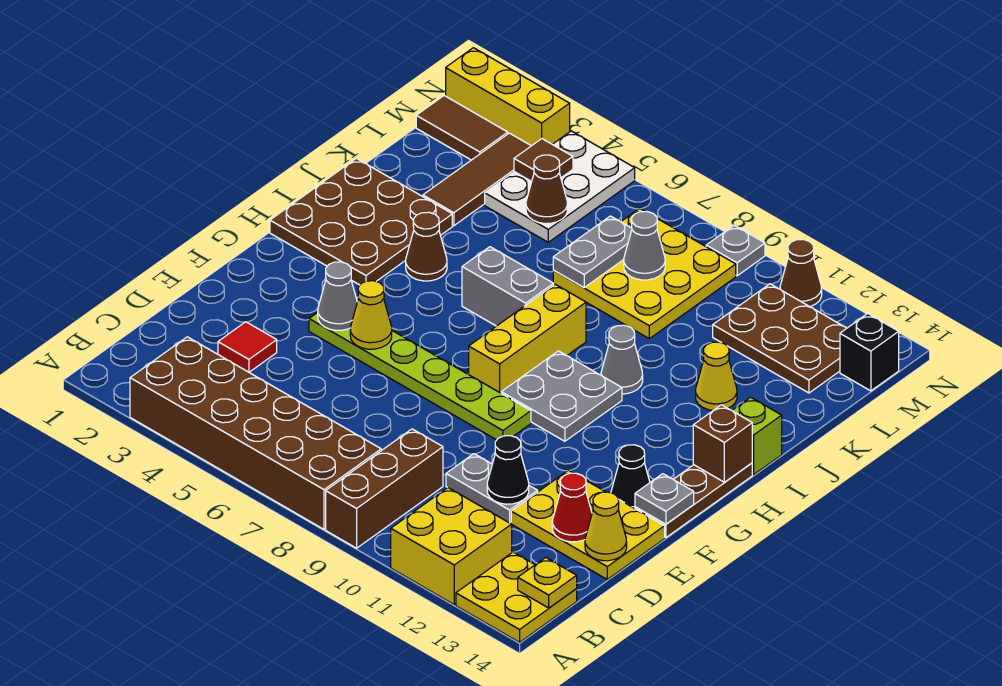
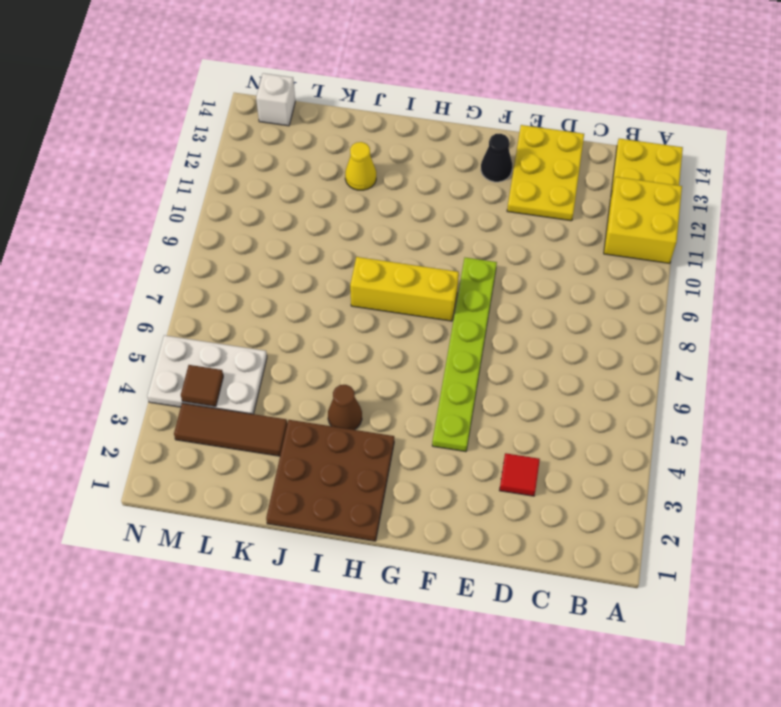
white brick M14 level 1 -> black brick M14 level 1
none -> brown brick A3:B8 level 1
none -> brown brick A9:C9 level 1
none -> grey plate D10:D11 level 1
none -> brown plate F14:H14 level 1

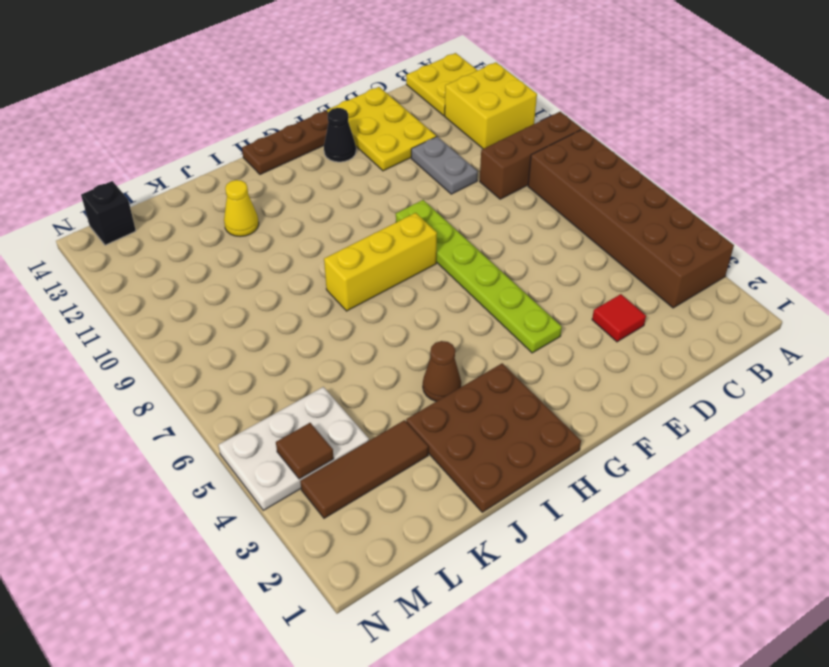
none -> grey plate G9:H10 level 1
none -> grey brick I6:I7 level 1
none -> grey cone I10 level 1
none -> lime brick I14 level 1

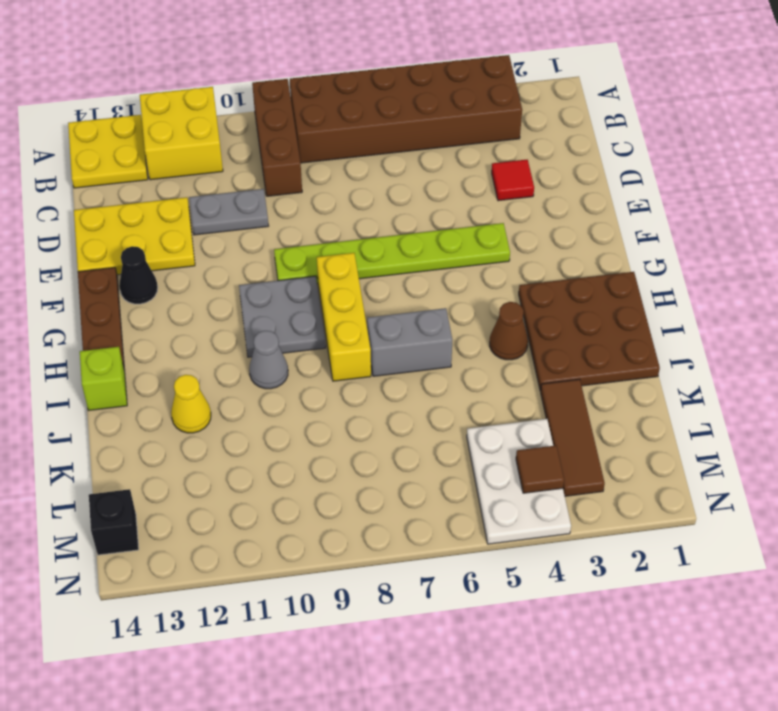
none -> yellow plate K7:M9 level 1
none -> brown plate L11:M13 level 1
none -> brown tile M1:M2 level 1
none -> yellow brick N1:N3 level 1

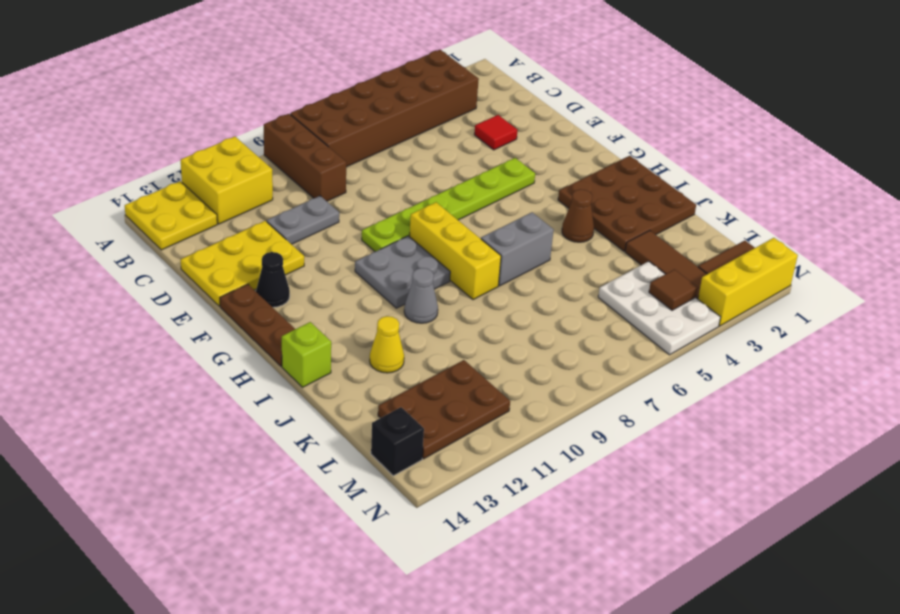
none -> yellow plate K7:M9 level 1
none -> grey plate N9 level 1
none -> brown cone N11 level 1
none -> yellow plate B14 level 2

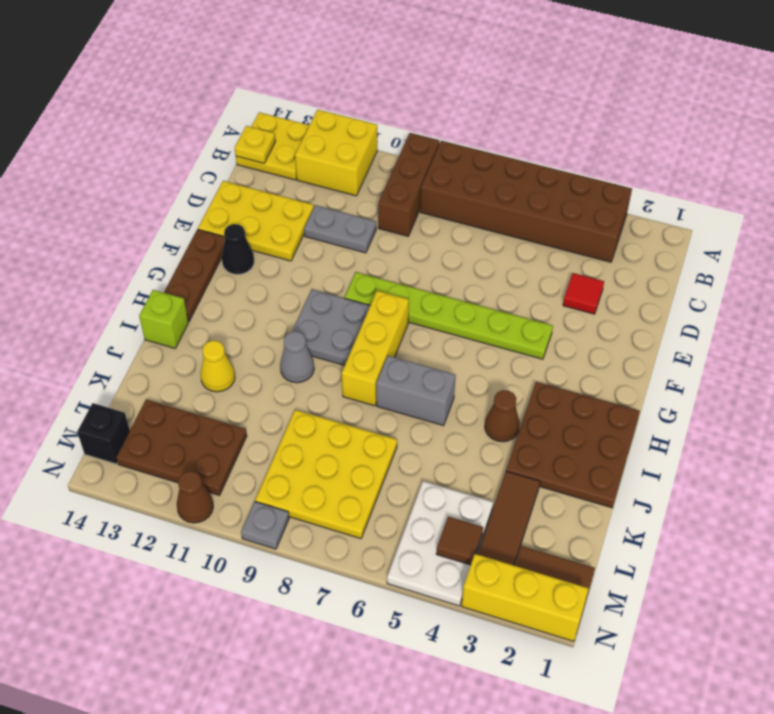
none -> black cone D11 level 2
none -> red cone D13 level 2
none -> yellow cone D14 level 2
none -> grey cone F4 level 2

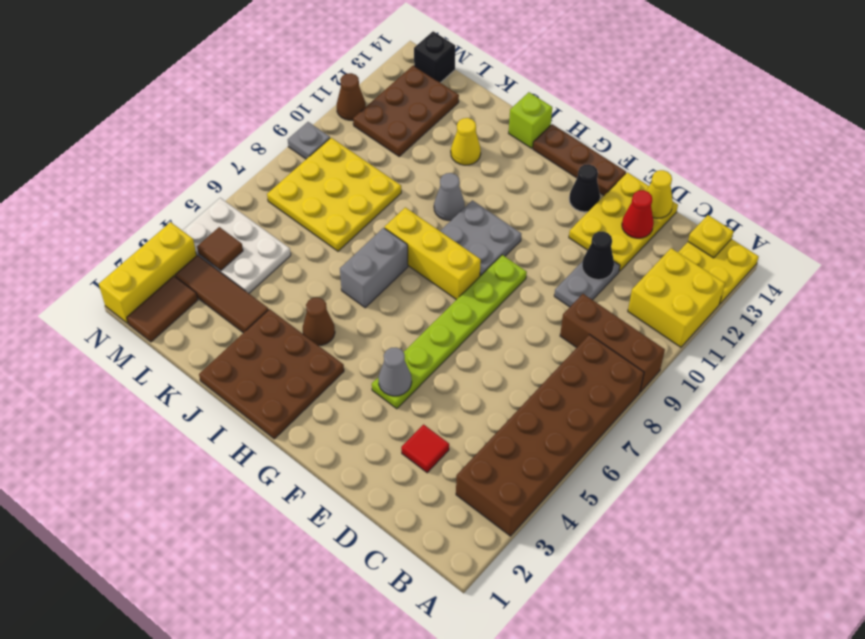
none -> yellow cone F5 level 2
none -> grey plate F14 level 2
none -> brown brick H14 level 2
none -> grey plate K7:L7 level 2

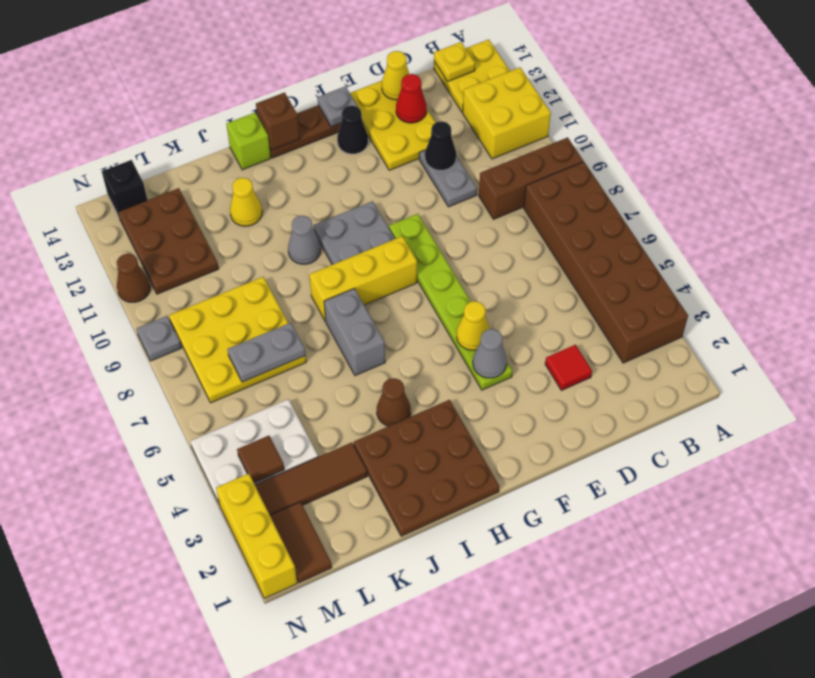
none -> brown cone L5 level 2
none -> grey cone L8 level 2

